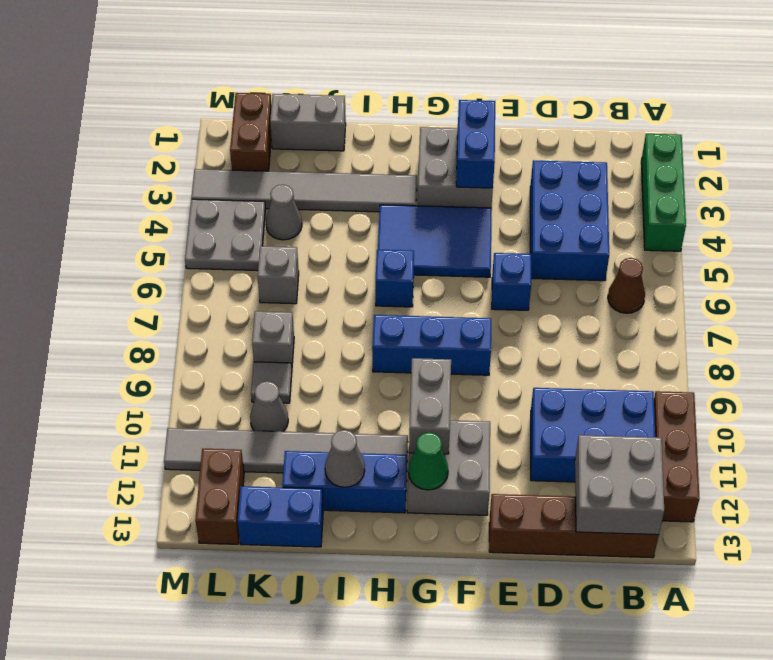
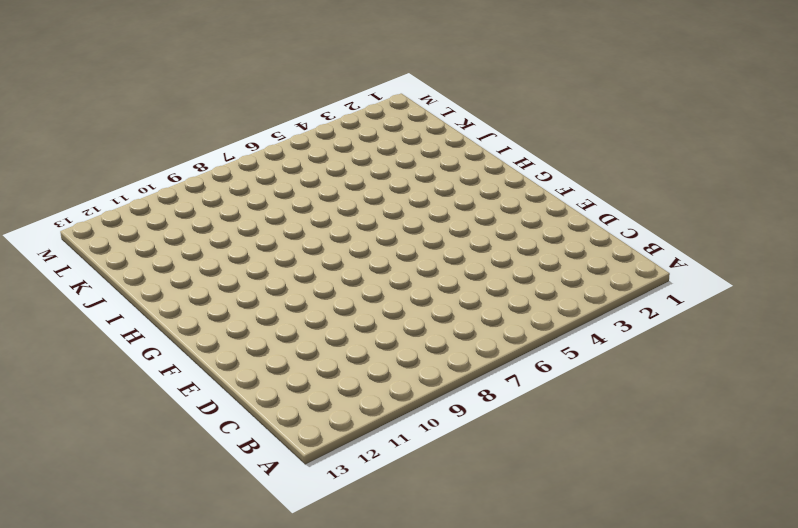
none -> green brick A2:A4 level 1
none -> brown brick A10:A12 level 1
none -> brown cone B6 level 1
none -> blue brick B10:D11 level 1

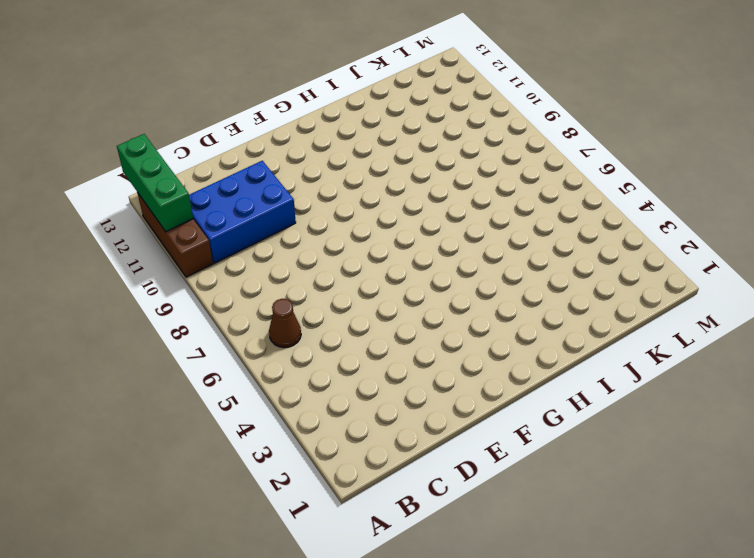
green brick A11:A13 level 2 -> green brick A2:A4 level 1
none -> brown brick B13:E13 level 1
none -> blue brick C3:D5 level 1
none -> blue brick E6 level 1
none -> grey brick F2:G3 level 1

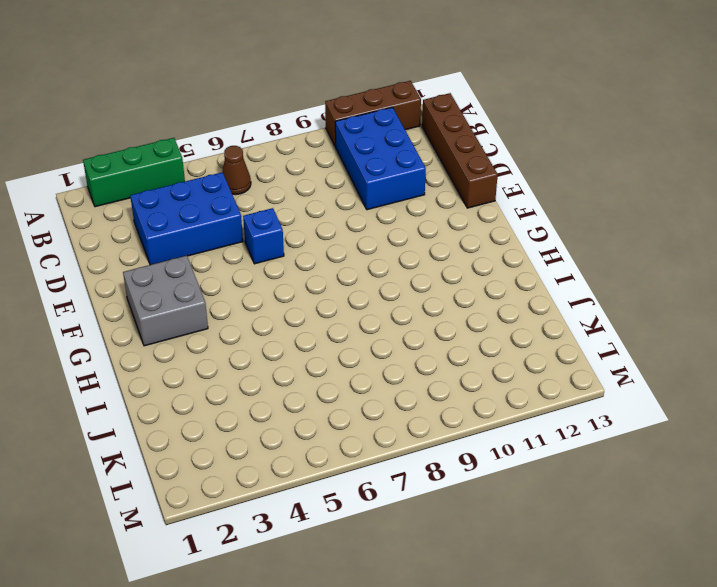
none -> blue tile F4:H5 level 1
none -> blue brick F8:H8 level 1
none -> grey brick F11:G12 level 1
none -> grey tile H3:M3 level 1

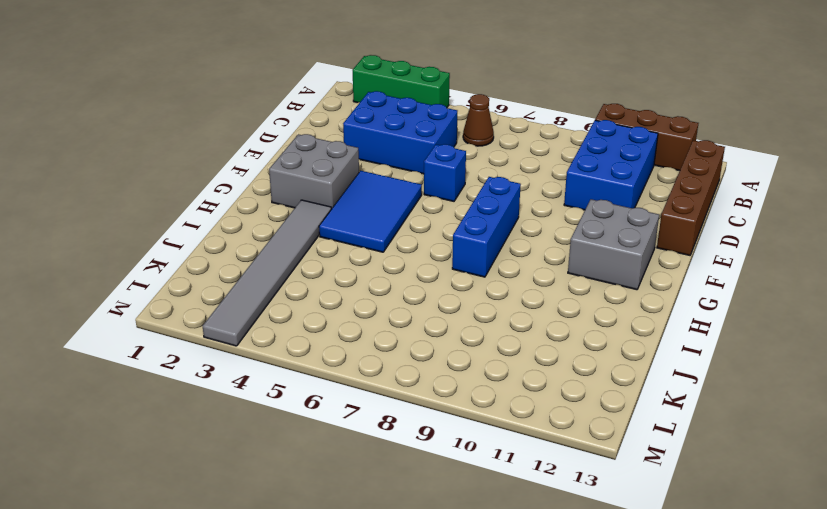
none -> blue brick H6 level 1
none -> grey tile H11:M11 level 1
none -> blue brick H12:J12 level 1
none -> grey brick J1:K1 level 1

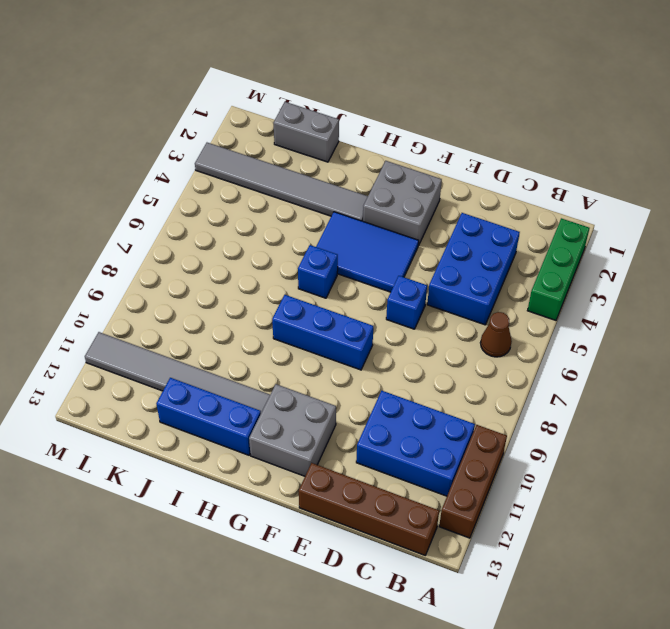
none -> blue brick J13:K13 level 1
none -> grey cone K4 level 1
none -> grey brick K6 level 1
none -> grey brick K8 level 1

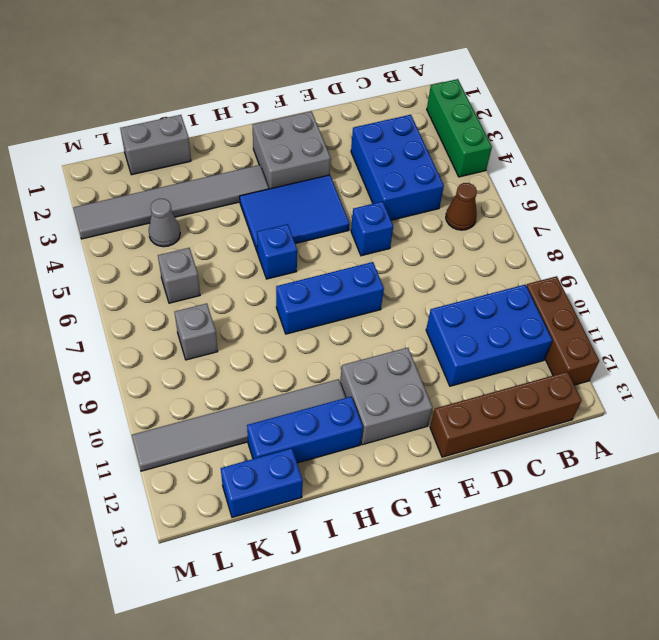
none -> grey tile K9 level 1
none -> grey cone K10 level 1
none -> brown brick L1:L2 level 1
none -> grey plate L4:M5 level 1

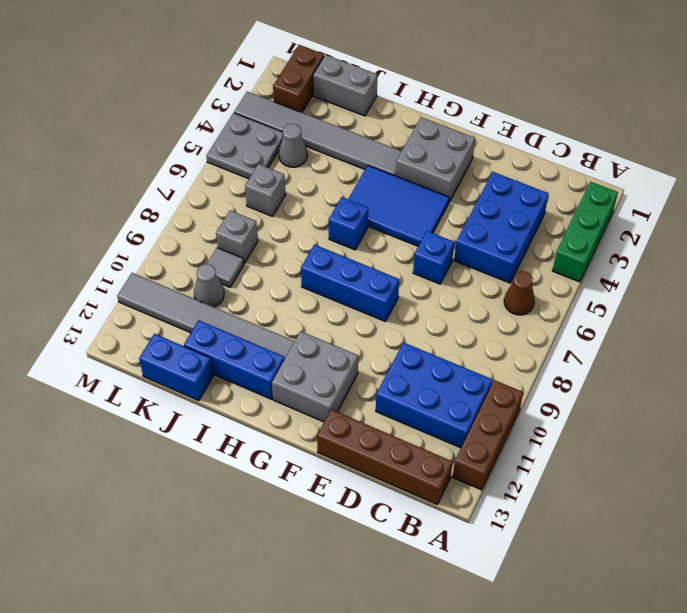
none -> brown brick L12:L13 level 1
none -> grey brick B12:C13 level 2
none -> blue brick F2:F3 level 2
none -> grey brick G10:G11 level 2

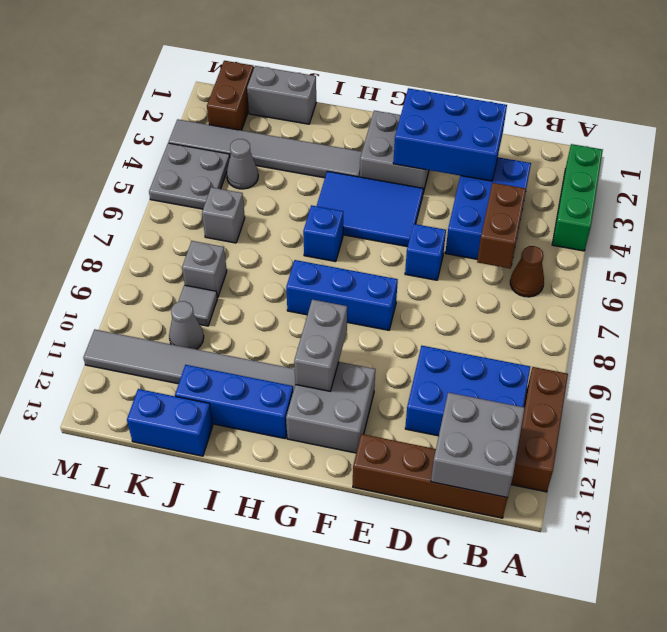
brown brick C5:C6 level 2 -> brown brick L12:L13 level 1
blue brick D2:F3 level 2 -> blue brick F2:F3 level 2
none -> green cone G12 level 2
none -> grey cone I12 level 2

